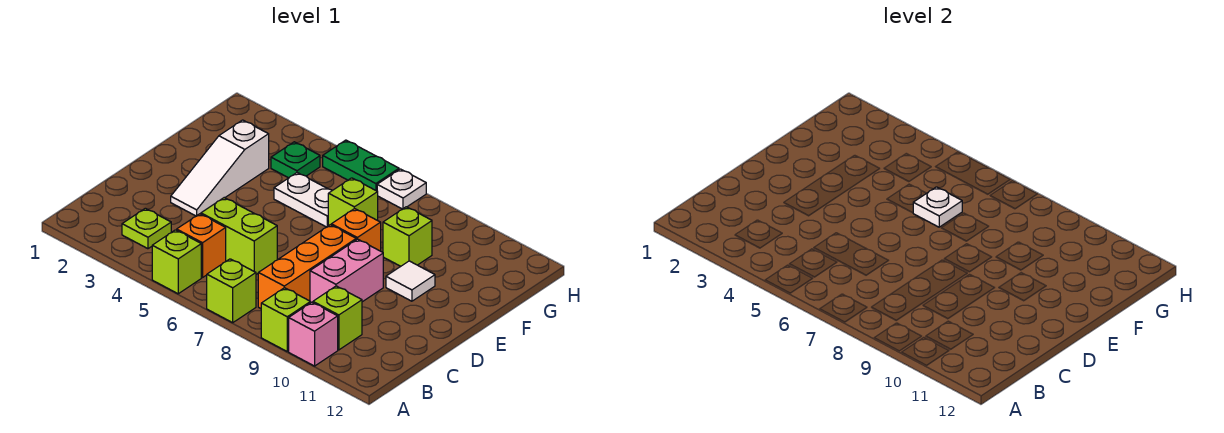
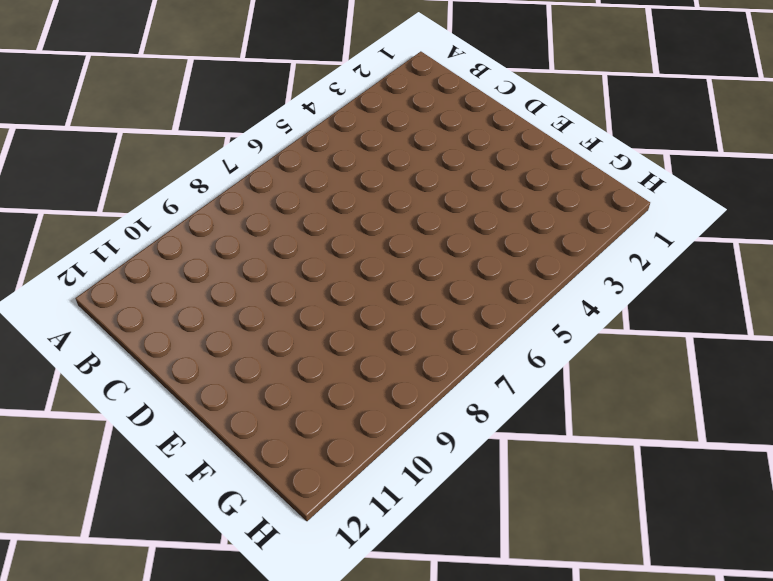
none -> lime brick A5 level 1
none -> lime brick A7 level 1
none -> lime brick A9 level 1

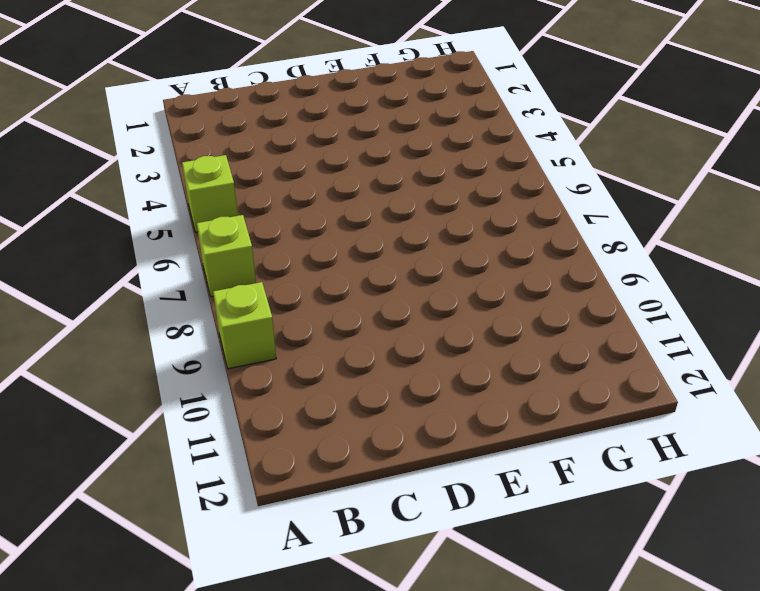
none -> pink brick A10 level 1
none -> lime plate B3 level 1
none -> orange brick B5 level 1

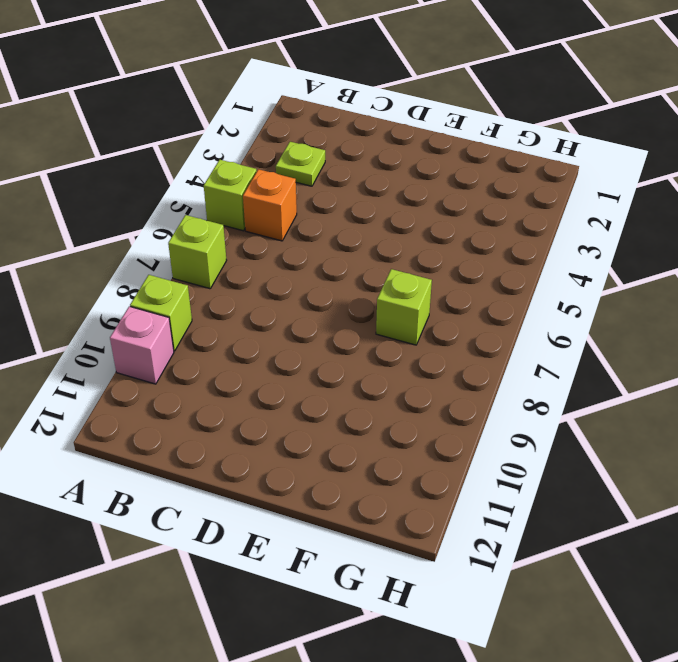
none -> orange brick B8:D8 level 1
none -> lime brick B10 level 1
none -> lime brick C5:C6 level 1

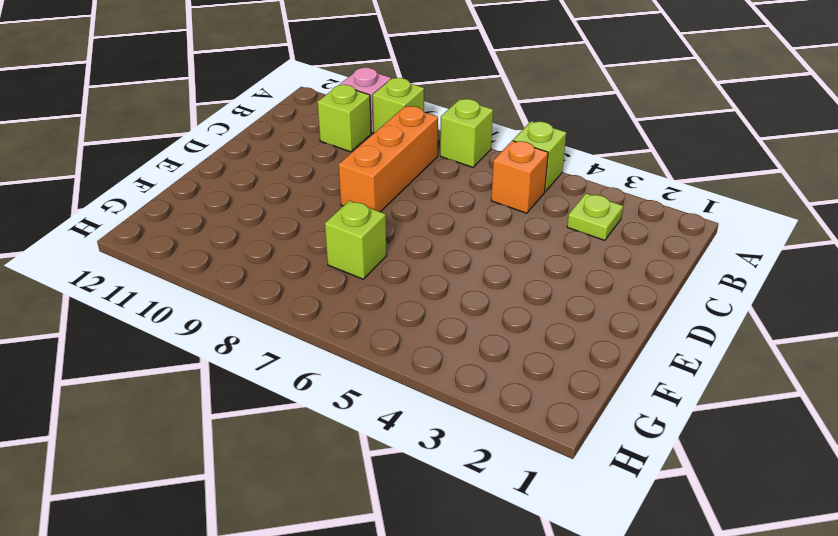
none -> lime brick C5:C6 level 1
none -> pink brick C9:D9 level 1
none -> white slope D3:F3 level 1 top F

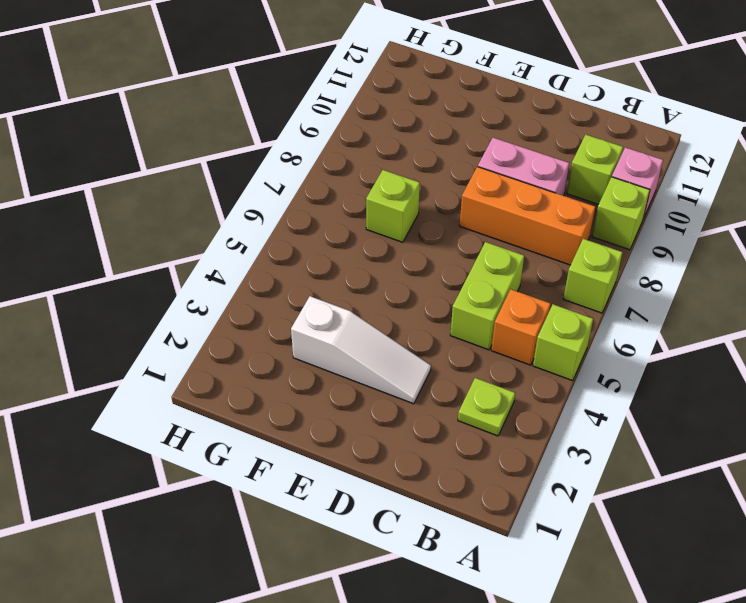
none -> orange brick E8 level 1
none -> white tile E10 level 1
none -> white plate F5:F6 level 1

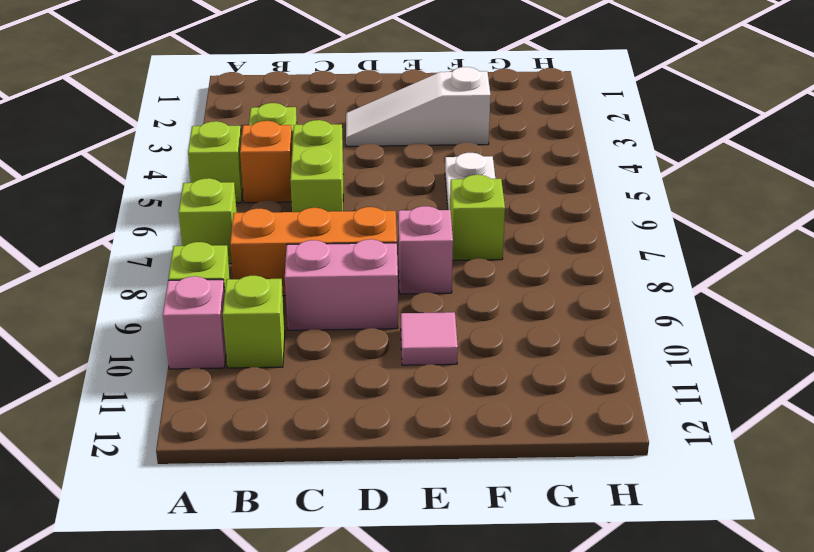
pink brick E8 level 1 -> orange brick E8 level 1
pink tile E10 level 1 -> white tile E10 level 1
none -> lime brick F9 level 1
none -> green plate G4 level 1
none -> green plate H5:H6 level 1

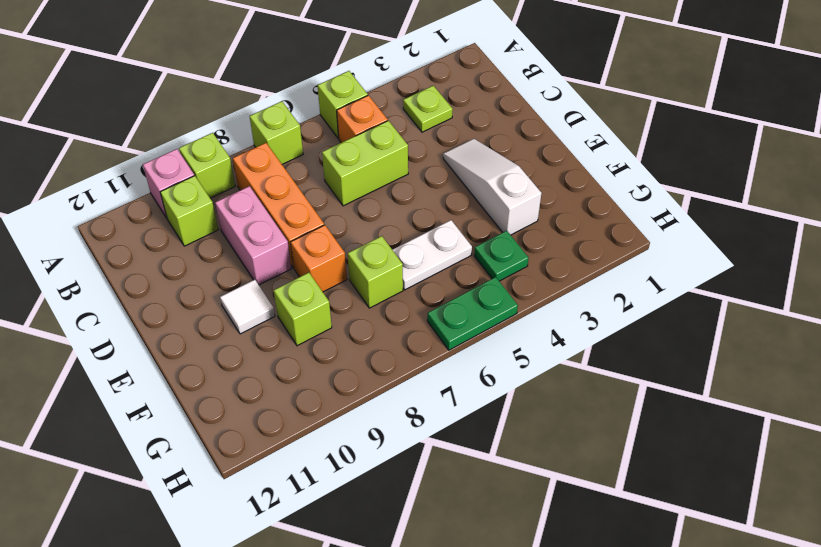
none -> white plate H7 level 1
none -> white plate F6 level 2

